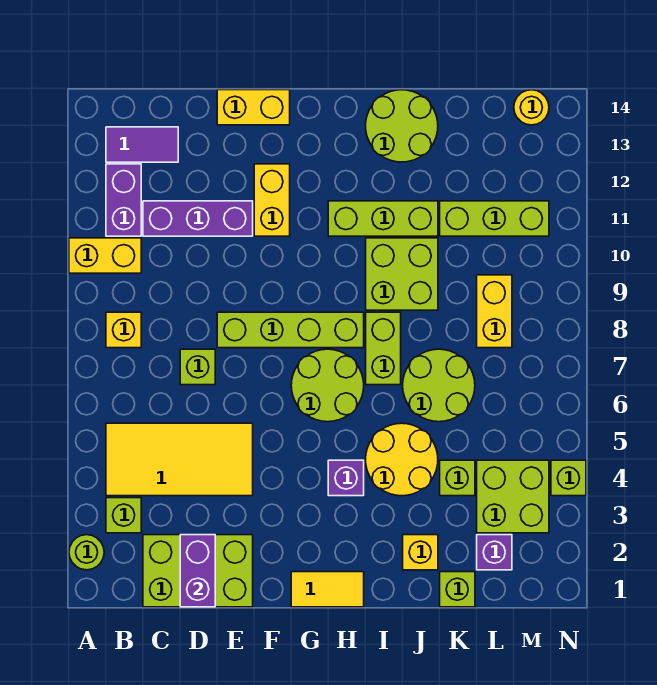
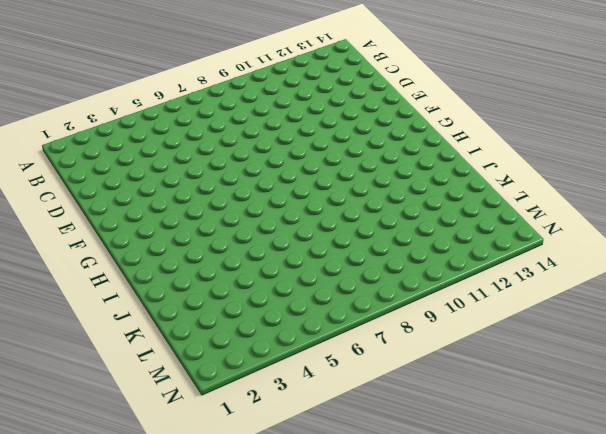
none -> lime round brick A2 level 1
none -> yellow brick A10:B10 level 1
none -> lime brick B3 level 1
none -> yellow tile B4:E5 level 1

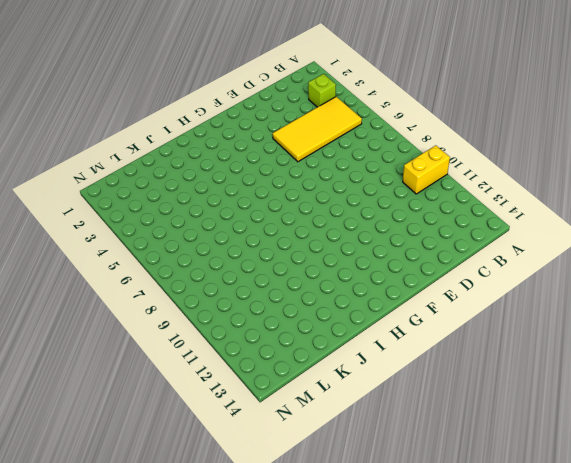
none -> lime round brick A2 level 1
none -> yellow brick B8 level 1
none -> purple brick B11:B12 level 1
none -> purple tile B13:C13 level 1

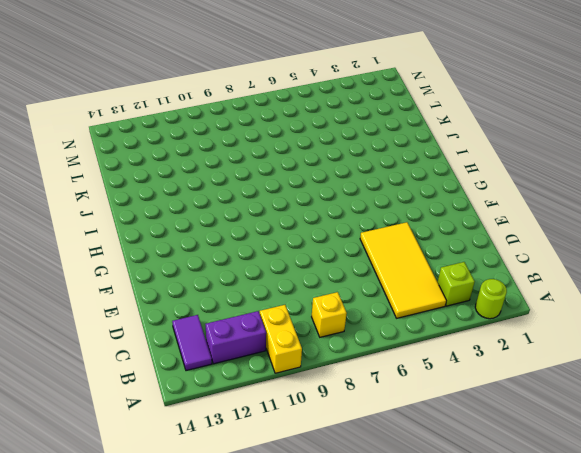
none -> lime brick C1:E2 level 1
none -> purple brick C11:E11 level 1
none -> lime brick D7 level 1
none -> lime brick E8:H8 level 1

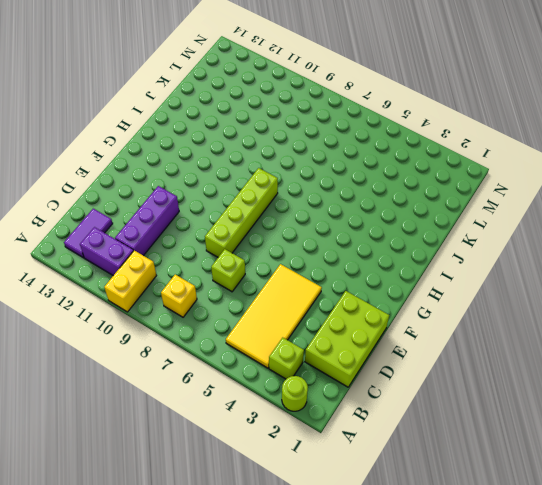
none -> yellow brick E14:F14 level 1
none -> yellow brick F11:F12 level 1
none -> yellow tile G1:H1 level 1
none -> lime round brick G6:H7 level 1

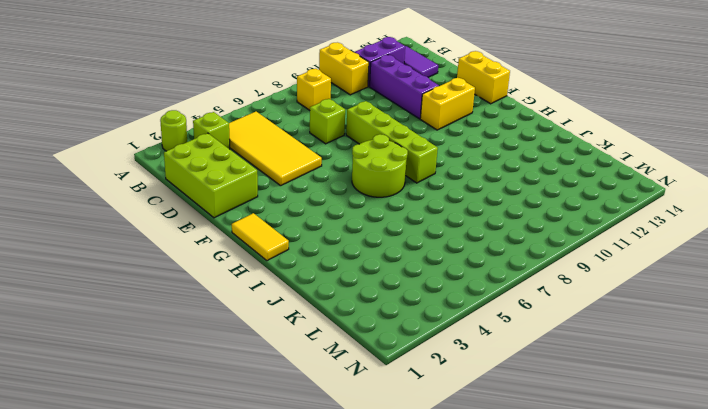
none -> purple brick H4 level 1
none -> lime brick H11:J11 level 1
none -> yellow round brick I4:J5 level 1
none -> lime brick I7:I8 level 1

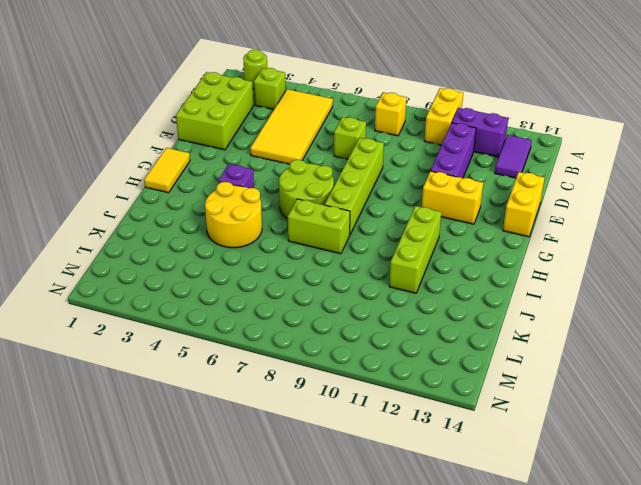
none -> lime brick I9:J10 level 1
none -> lime round brick I13:J14 level 1
none -> yellow brick J2 level 1
none -> lime round brick J6:K7 level 1

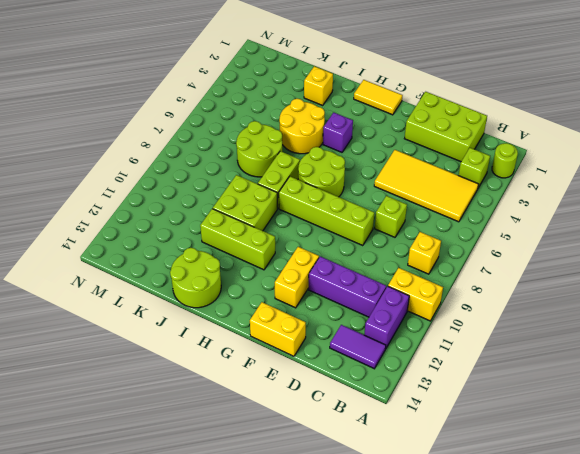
none -> lime brick K1 level 1
none -> lime brick K4 level 1
none -> lime brick K11:M11 level 1
none -> purple brick L2 level 1

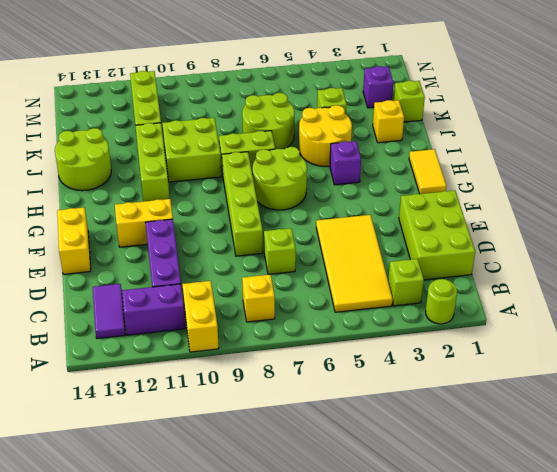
none -> lime brick L3:M4 level 1
none -> yellow brick L8:L9 level 1
none -> yellow round brick M14 level 1
none -> lime brick N4 level 1

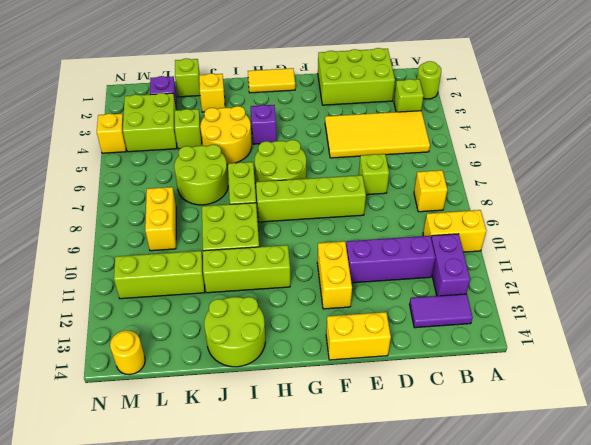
yellow brick N4 level 1 -> lime brick N4 level 1
none -> purple brick D1:D2 level 2

